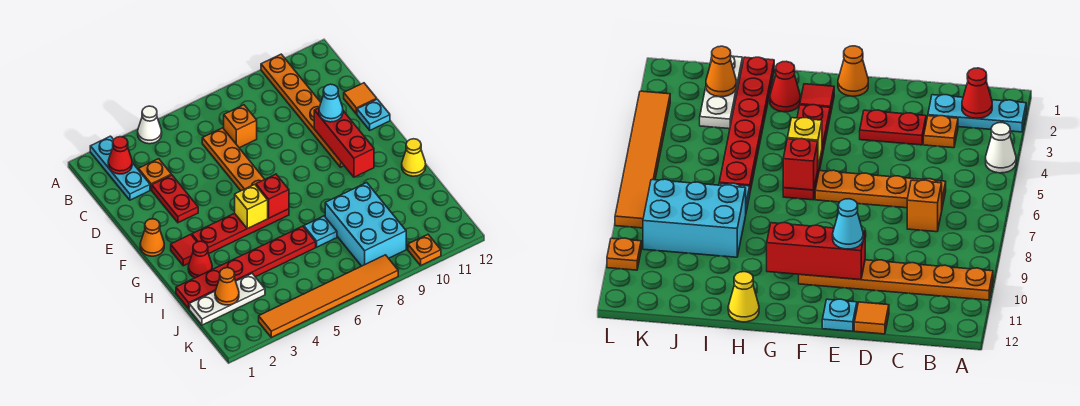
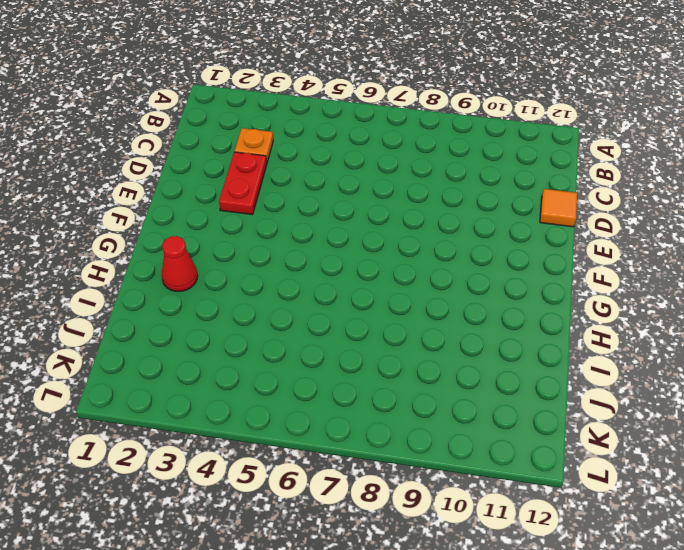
none -> cyan plate A2:C2 level 1
none -> white cone A4 level 1
none -> orange plate A10:F10 level 1

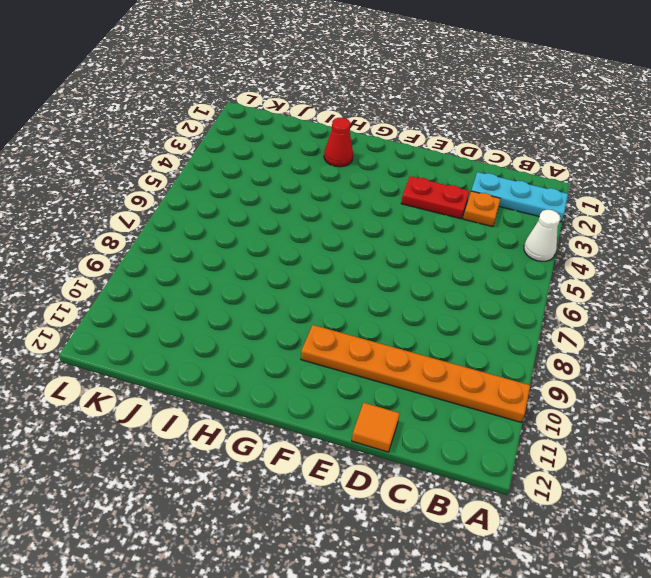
none -> orange plate C6:F6 level 1
none -> orange brick C7 level 1
none -> cyan plate E12 level 1

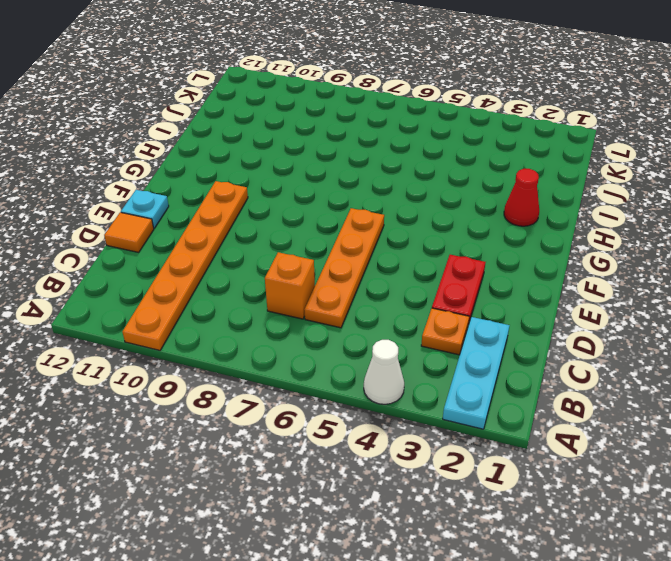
none -> orange cone F1 level 1
none -> red tile G2 level 1
none -> red plate G3:G6 level 1

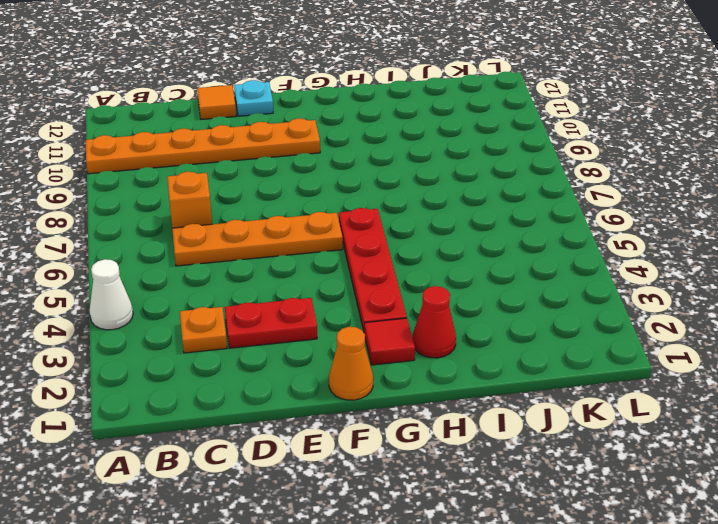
none -> cyan plate A2:C2 level 1
none -> yellow cone H12 level 1
none -> red plate I1:I6 level 1

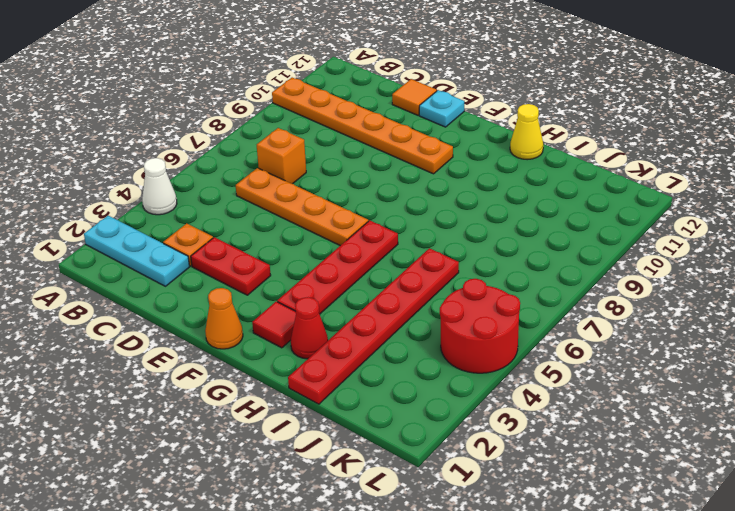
red round brick K4:L5 level 1 -> orange tile L3:L8 level 1
none -> cyan plate I7 level 1
none -> cyan brick I8:K9 level 1
none -> white plate J1:J3 level 1

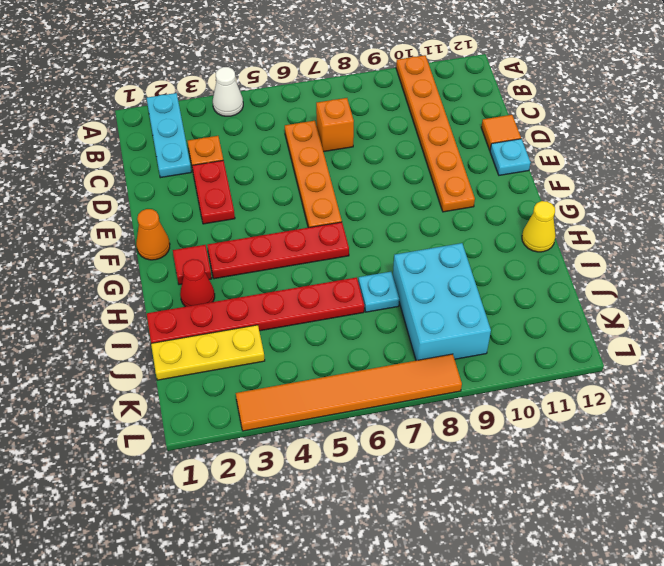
yellow plate J1:J3 level 1 -> white plate J1:J3 level 1
none -> orange plate L10 level 1
none -> red cone B2 level 2
none -> red brick E10:G10 level 2

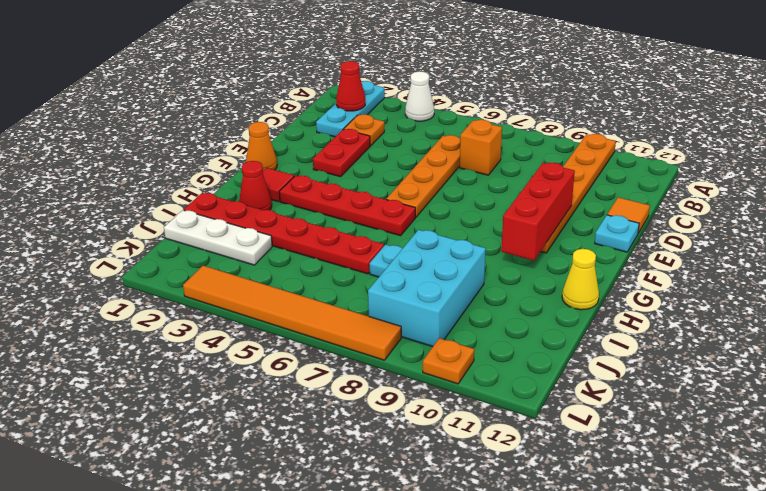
none -> yellow brick G5 level 2
none -> red brick G6 level 2
none -> orange cone J2 level 2

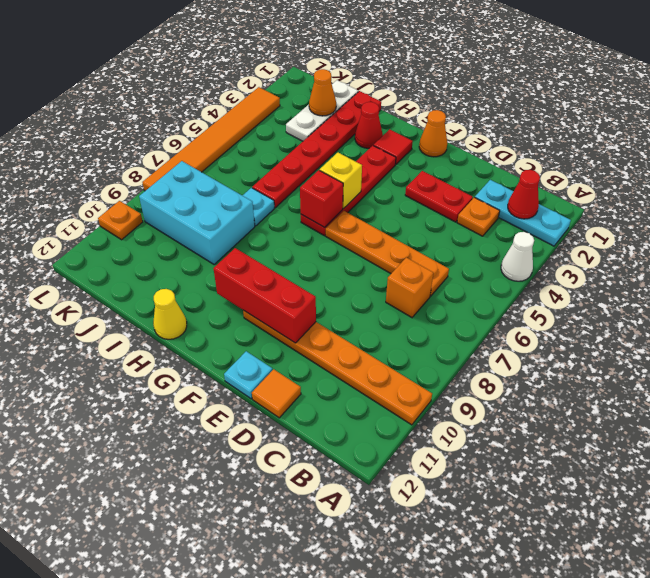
none -> cyan cone E10 level 3

